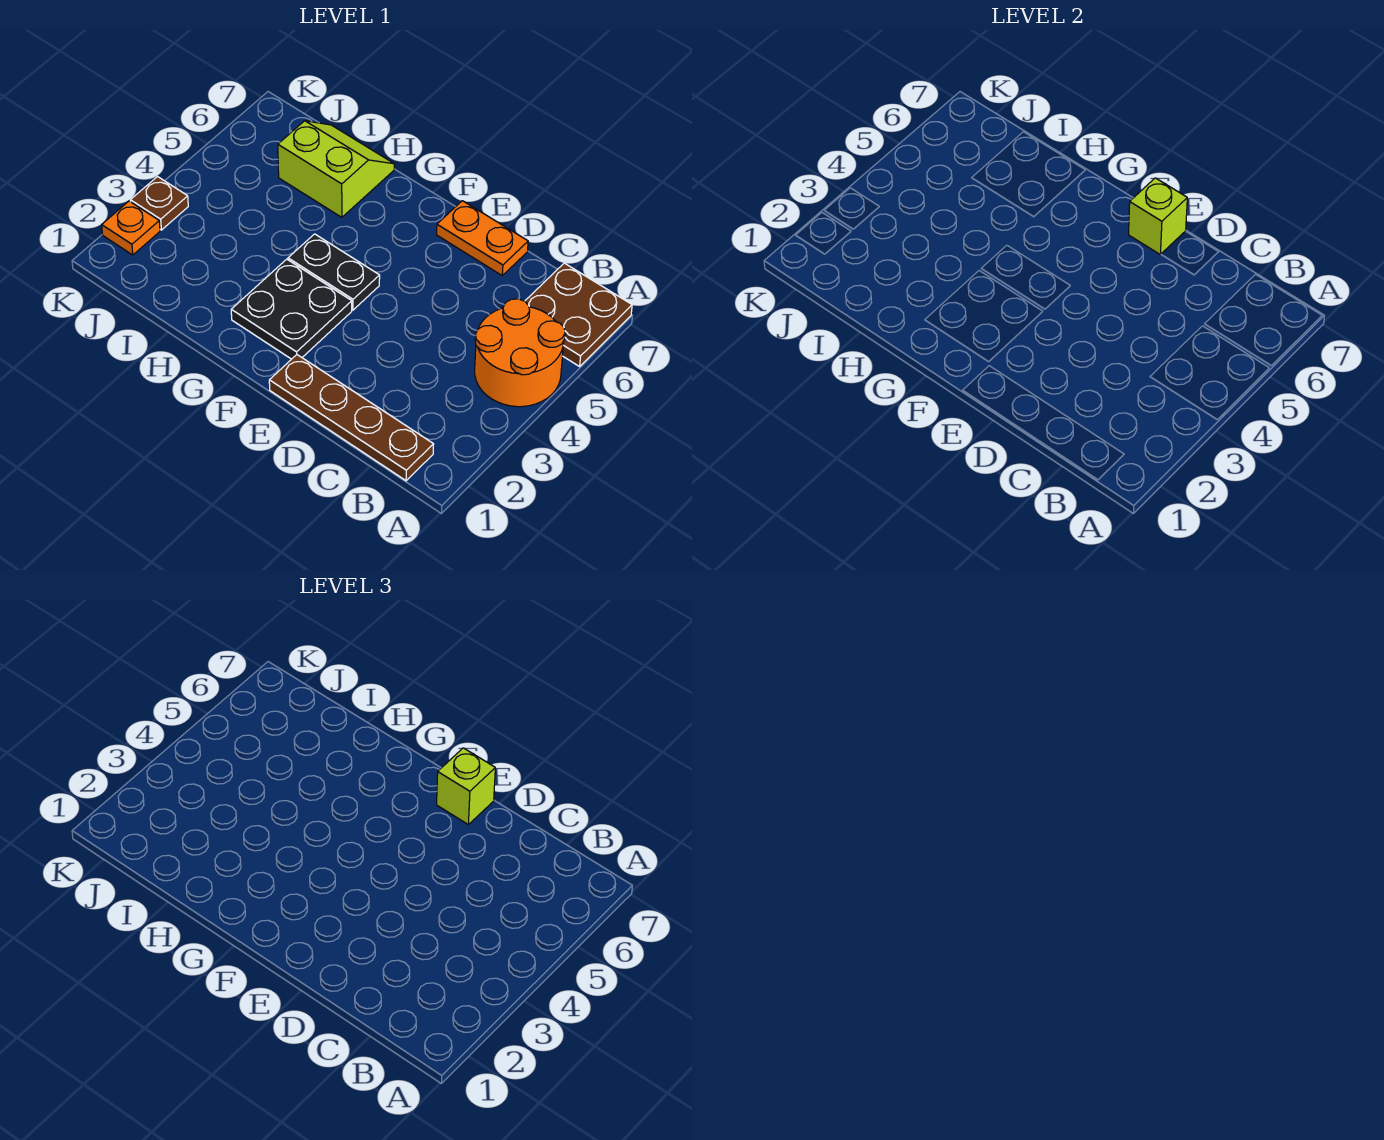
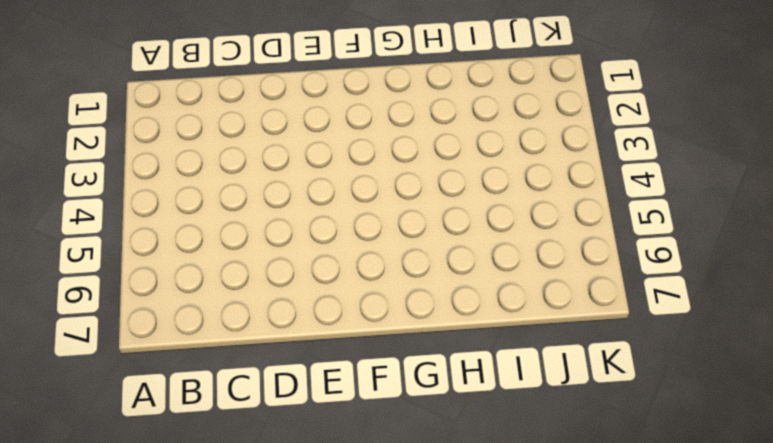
none -> orange round brick A4:B5 level 1
none -> brown plate A6:B7 level 1

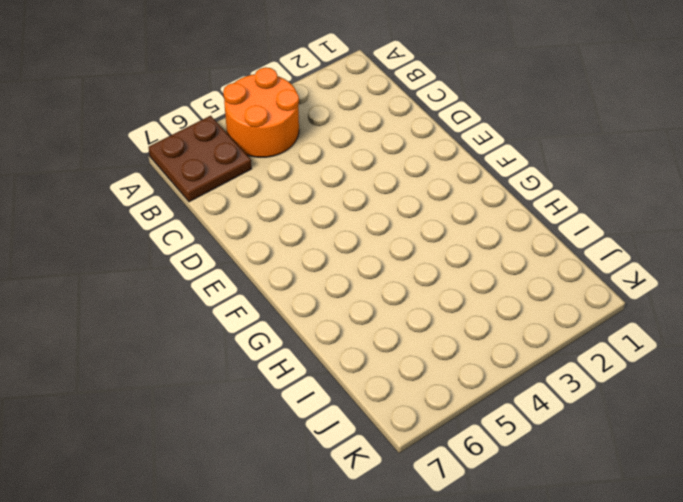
none -> brown plate B1:E1 level 1
none -> orange plate D7:E7 level 1

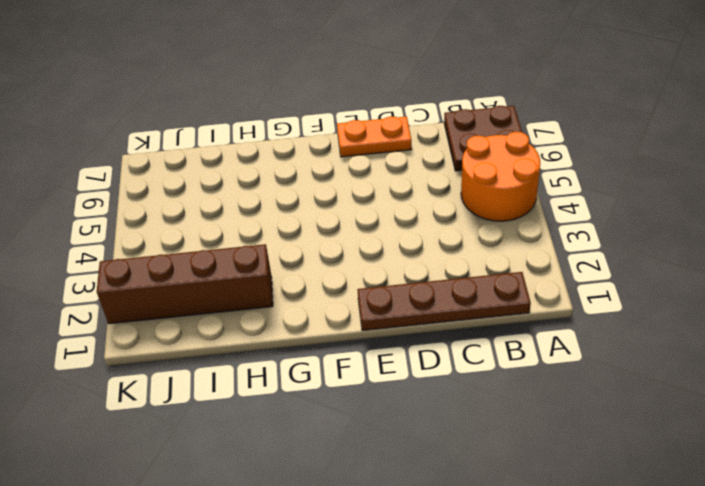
brown brick H2:K2 level 1 -> orange plate K2 level 1
none -> black plate F2:G3 level 1
none -> black plate F4:G4 level 1

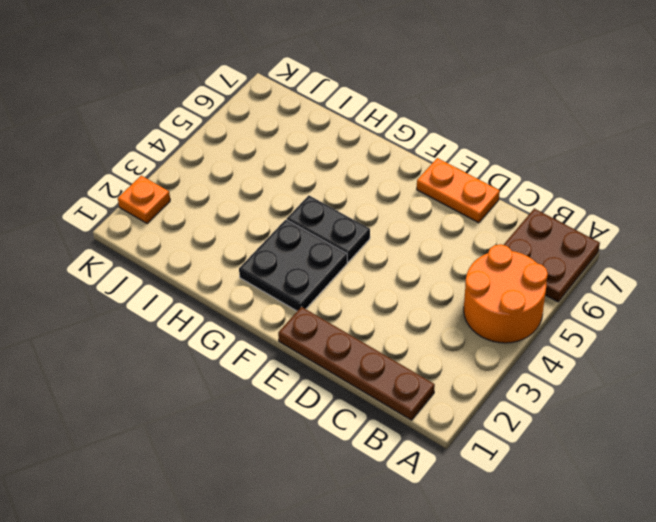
none -> lime slope H6:I7 level 1 top 6
none -> brown plate K3 level 1

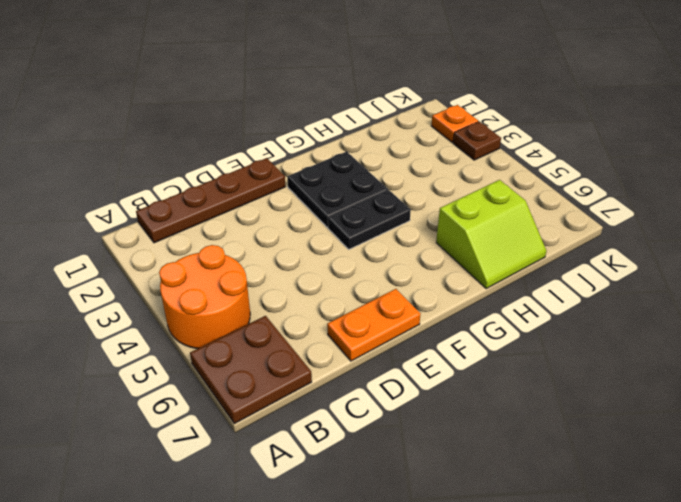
none -> lime brick E7 level 2
none -> lime brick E7 level 3

